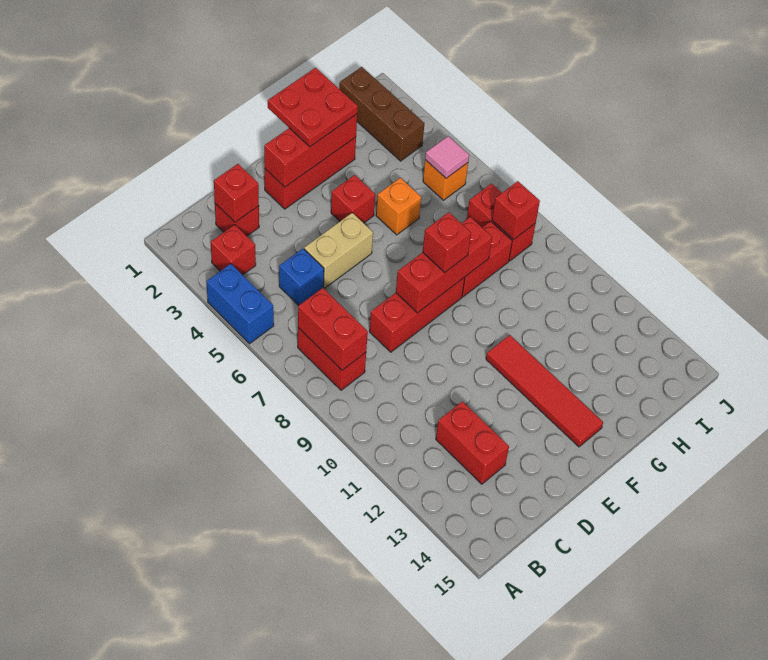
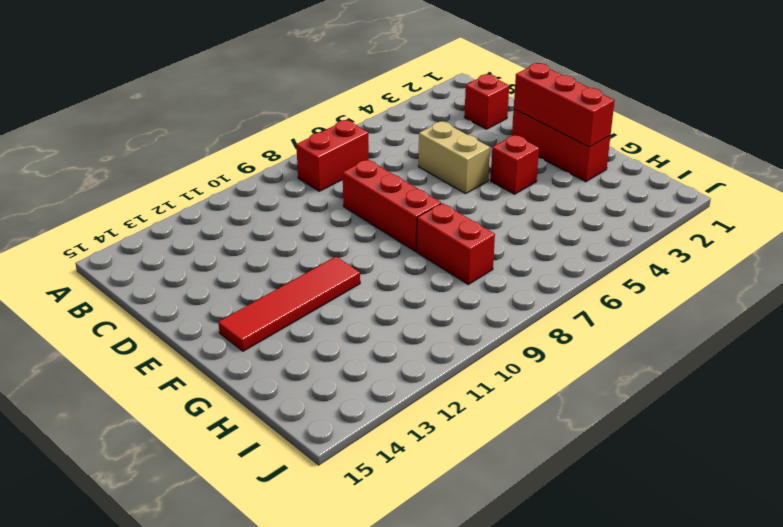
none -> blue brick A4:A5 level 1
none -> red brick B3 level 1
none -> blue brick C5 level 1

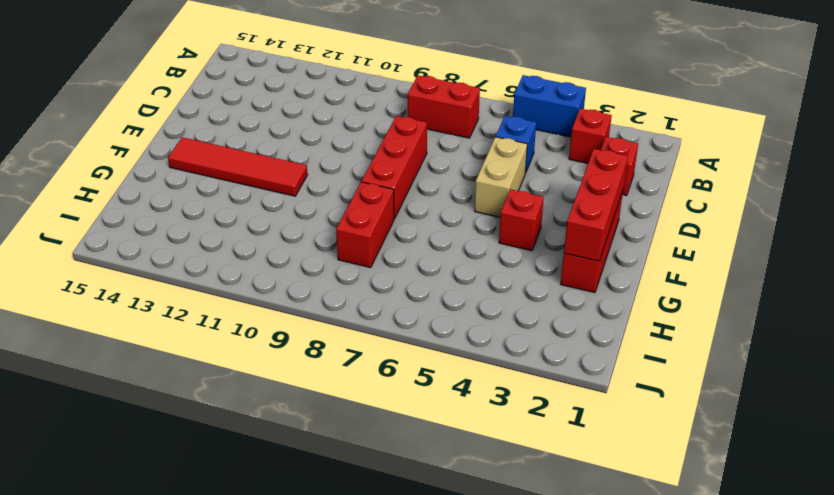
none -> red brick C12:C13 level 1
none -> orange brick G5 level 1
none -> brown brick I1:I3 level 1

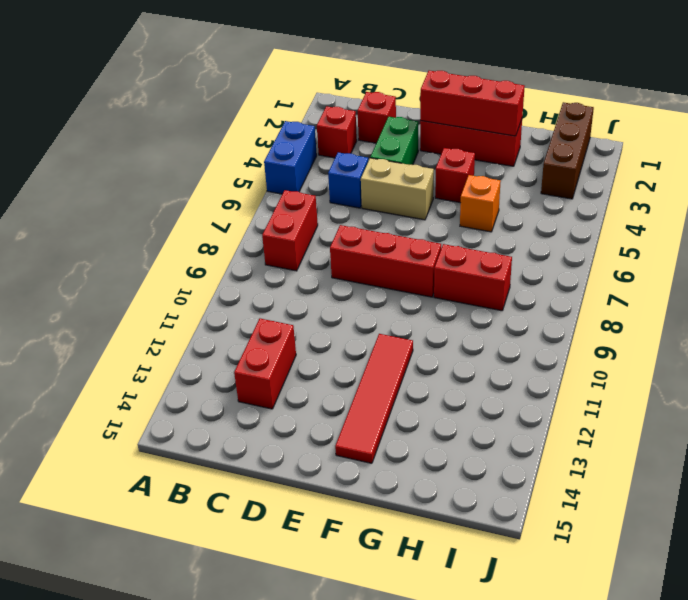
green brick D3:D4 level 1 -> none
none -> orange brick I5 level 1
none -> red brick I7:I8 level 1
none -> red brick B7:B8 level 2

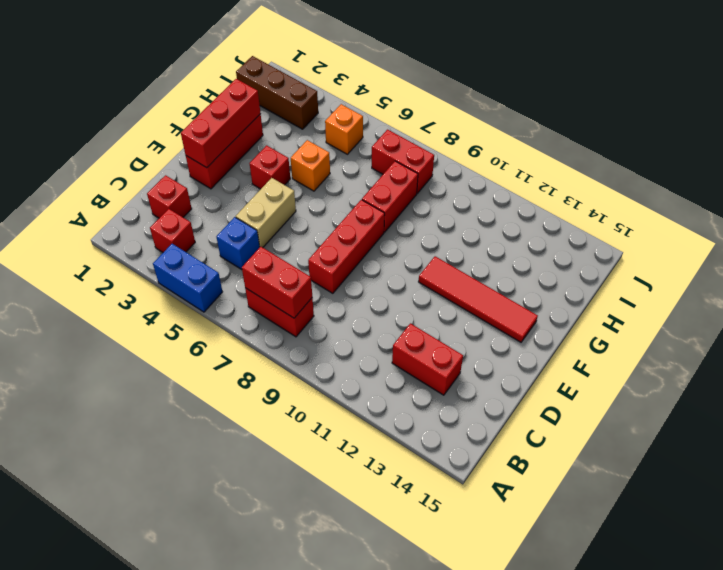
none -> red brick C2 level 2
none -> red brick E8:G8 level 2
none -> pink tile I5 level 2

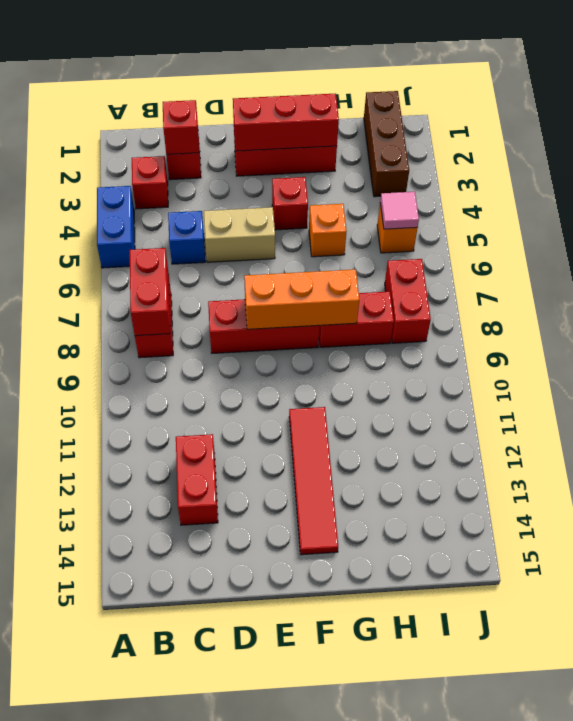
orange brick E8:G8 level 2 -> red brick E8:G8 level 2
none -> red brick I8 level 2
none -> red plate F1:G2 level 3
none -> red brick F8 level 3

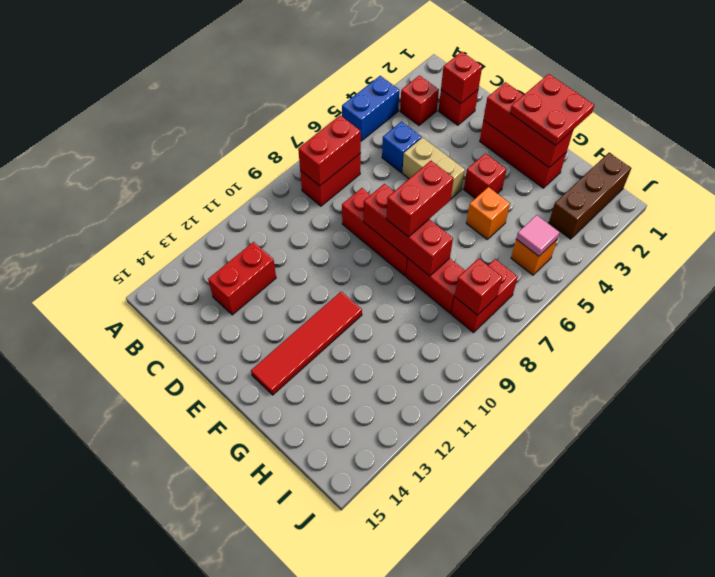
red brick F7:F8 level 3 -> red brick F8 level 3

